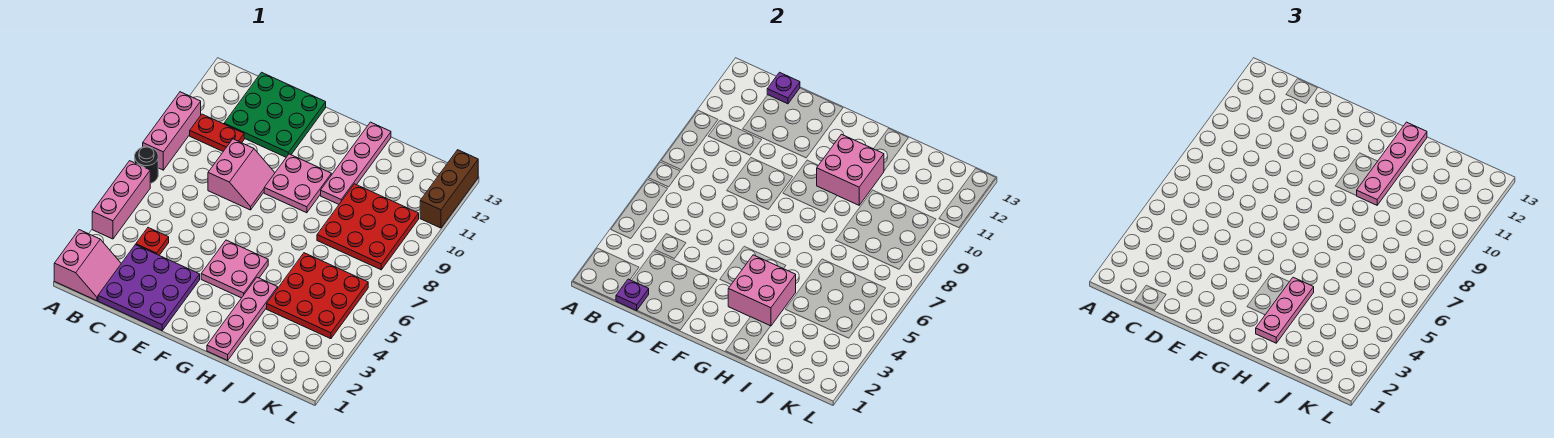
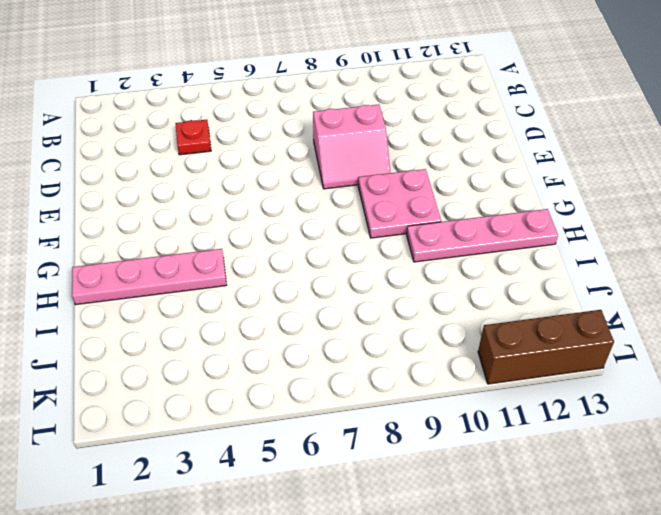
none -> pink slope A1:B2 level 1 top A
none -> pink brick A4:A6 level 1
none -> black round brick A7 level 1

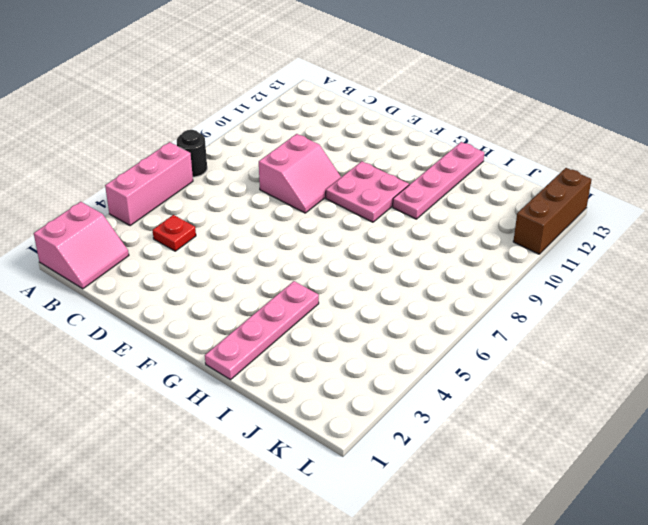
none -> pink brick A8:A10 level 1
none -> red plate B10:C10 level 1
none -> purple plate C1:E3 level 1

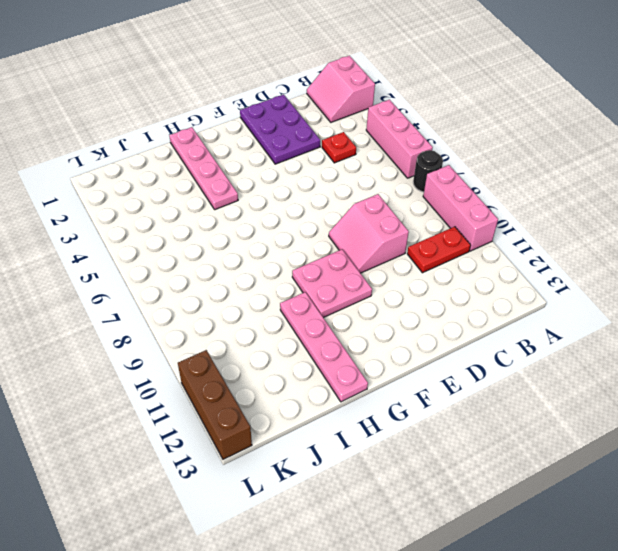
purple plate D1:E3 level 1 -> purple plate C1:E3 level 1
none -> green plate C11:E13 level 1
none -> pink plate F4:G5 level 1
none -> red plate I4:K6 level 1

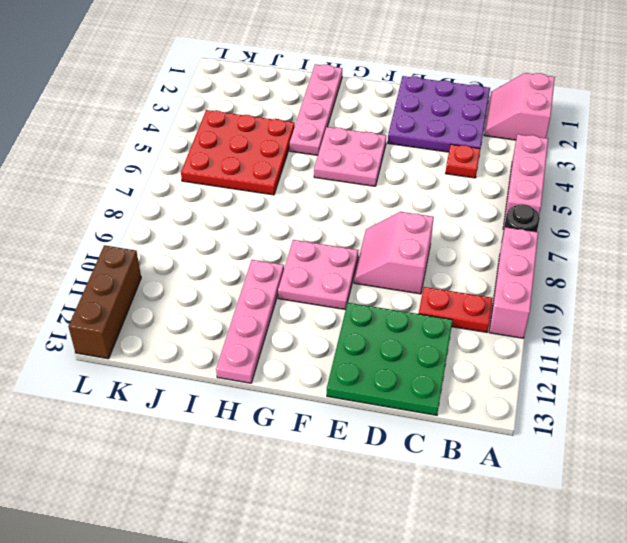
none -> red plate I8:K10 level 1
none -> purple plate C1 level 2
none -> purple plate C13 level 2

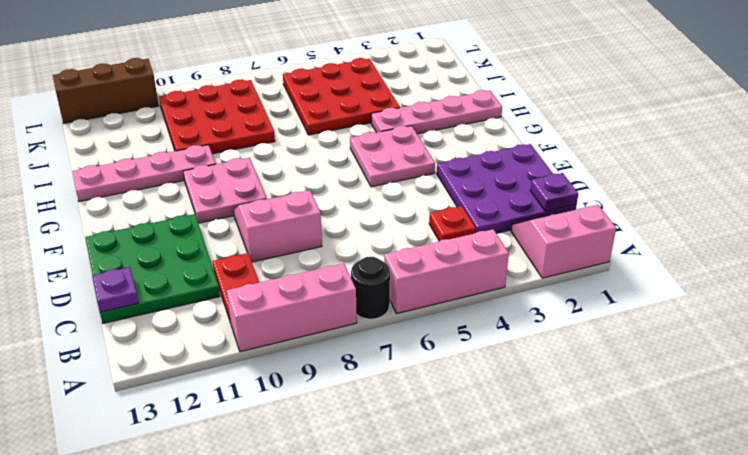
none -> pink brick G3:H4 level 2
none -> pink brick G10:H11 level 2
none -> pink plate H2:H4 level 3

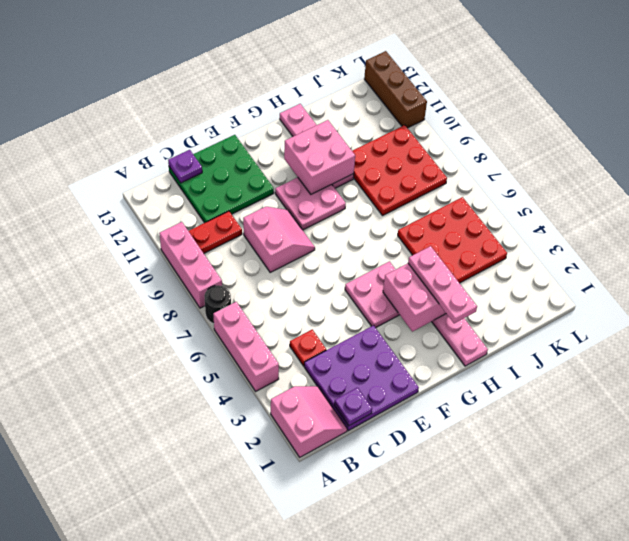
none -> pink plate H10:H13 level 3

